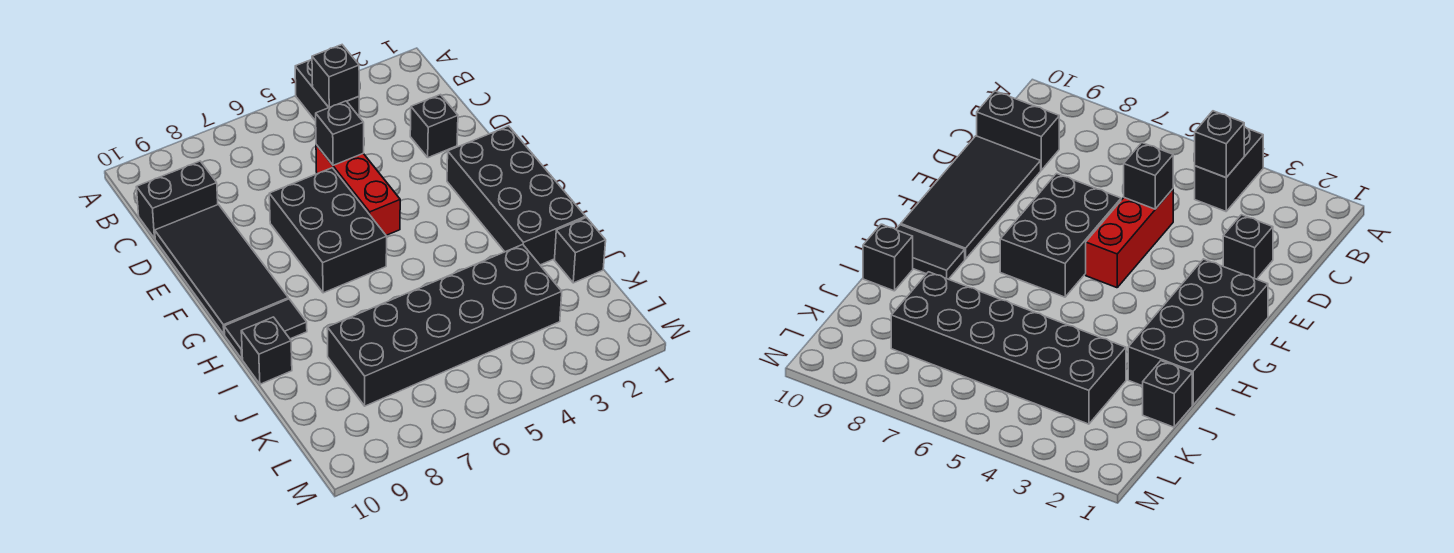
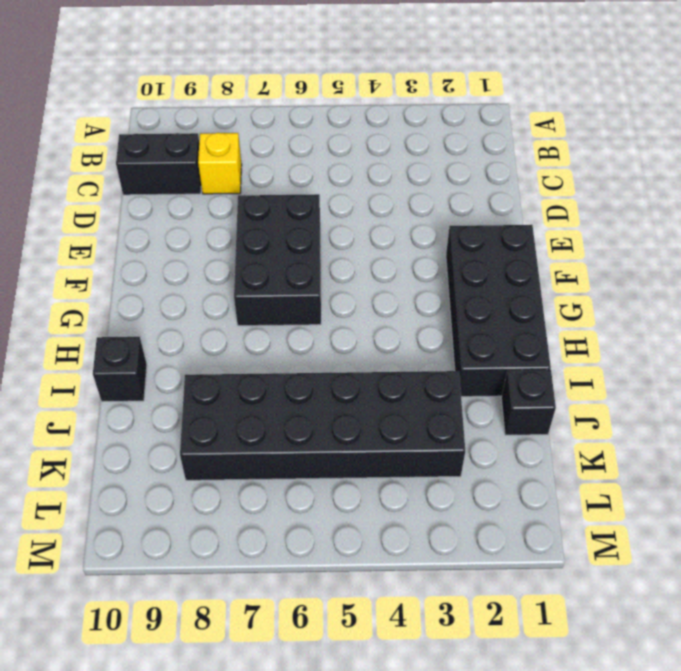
yellow brick C8 level 1 -> none
none -> black brick A4:B4 level 1
none -> black brick D2 level 1
none -> red brick D5:F5 level 1

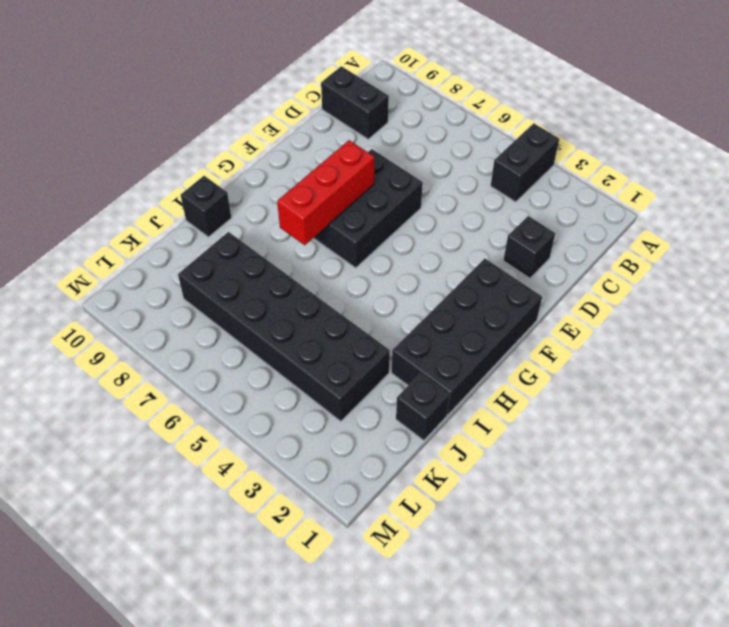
red brick F7:H7 level 2 -> red brick D5:F5 level 1
none -> black tile D9:G10 level 1
none -> black tile H9:H10 level 1
none -> black brick B4 level 2

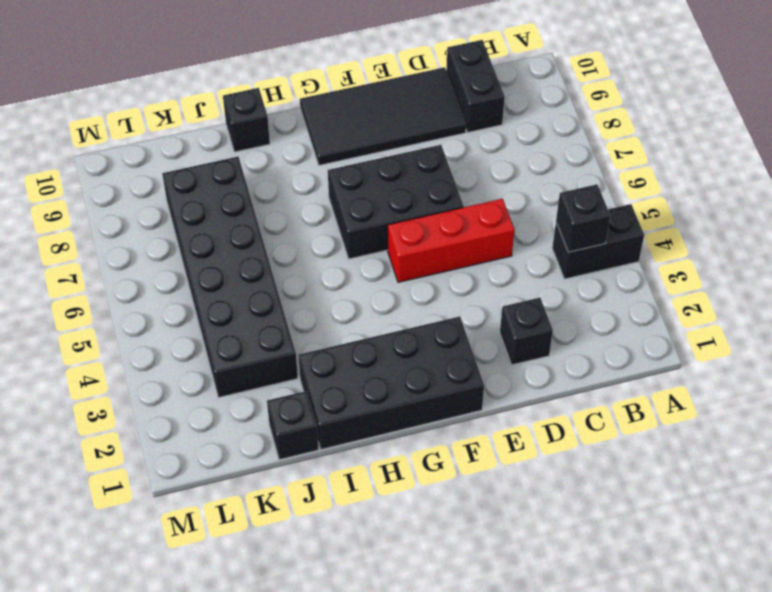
none -> black tile H9:H10 level 1
none -> black brick D5 level 2

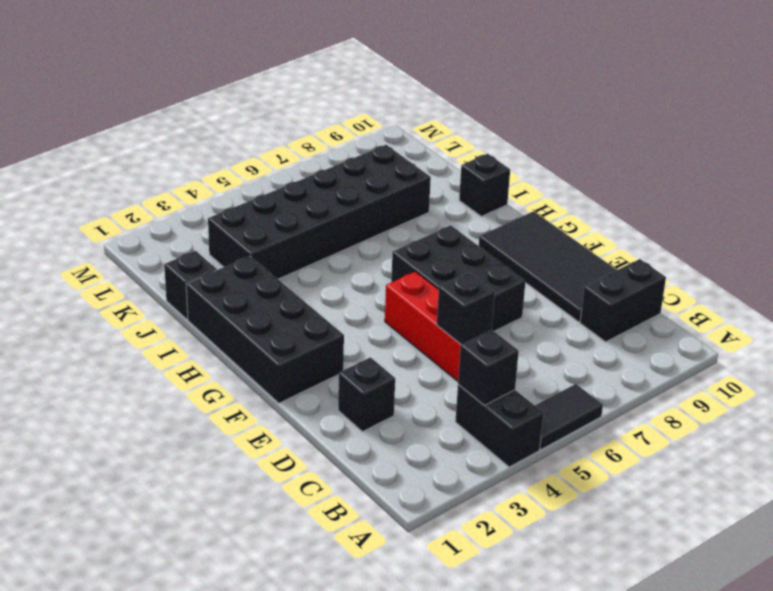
black tile A5:A6 level 1 -> black tile H9:H10 level 1

